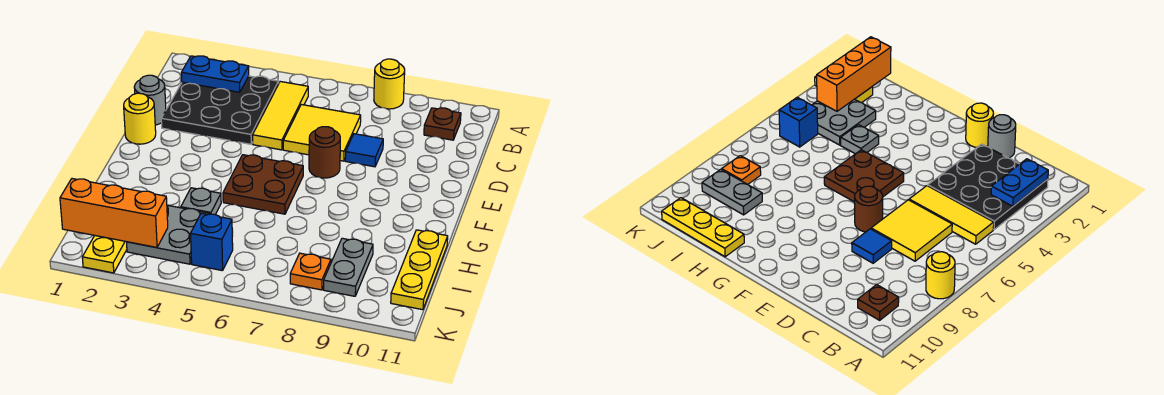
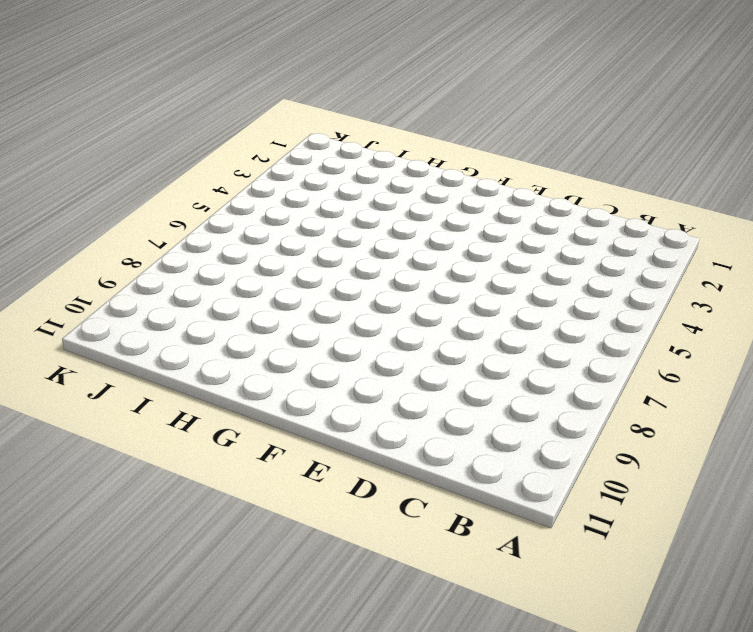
none -> yellow round brick A8 level 1
none -> black plate B2:D4 level 1
none -> yellow tile B5:D5 level 1

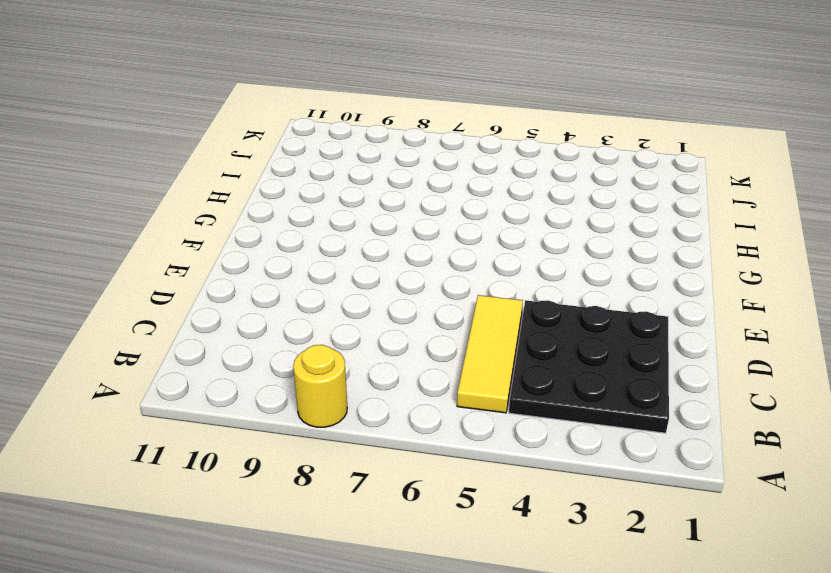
none -> brown plate B10 level 1
none -> yellow tile C6:D7 level 1
none -> grey round brick D1 level 1

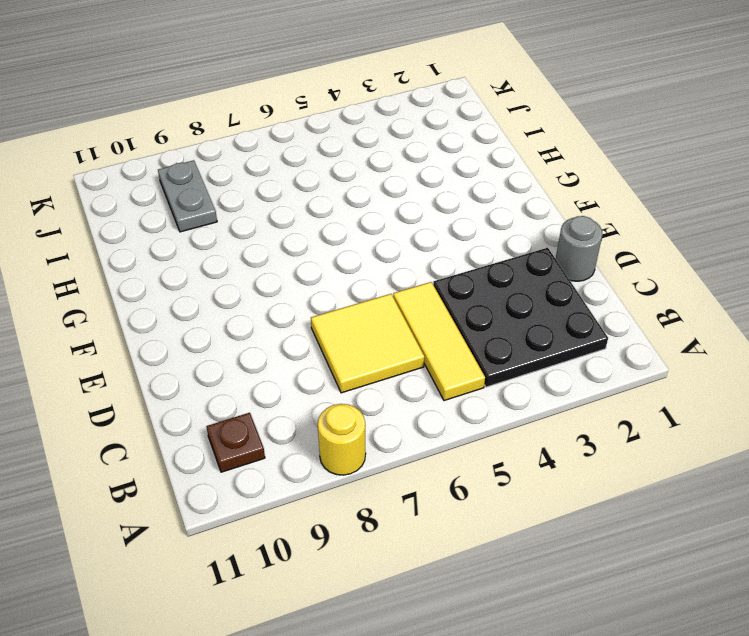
none -> blue tile D8 level 1
none -> yellow round brick E1 level 1
none -> brown round brick E7 level 1

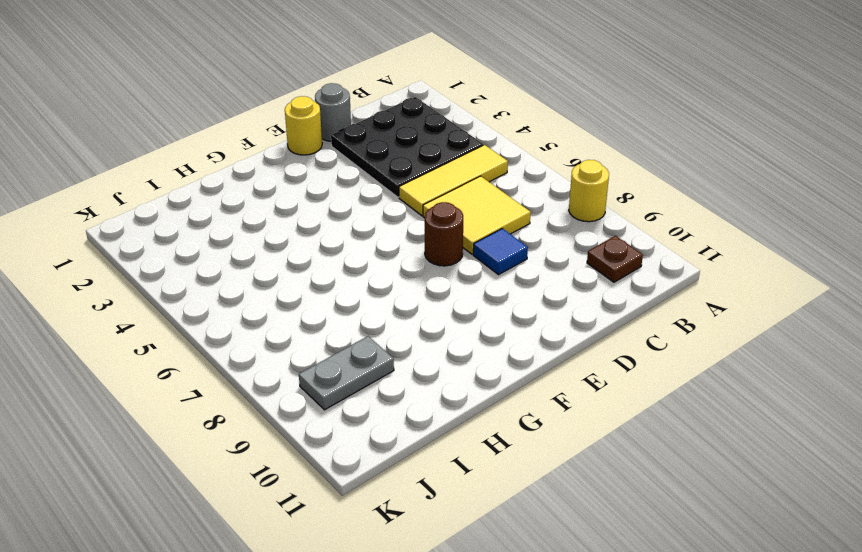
none -> brown plate F5:G6 level 1
none -> grey plate H4 level 1
none -> yellow plate H11:J11 level 1

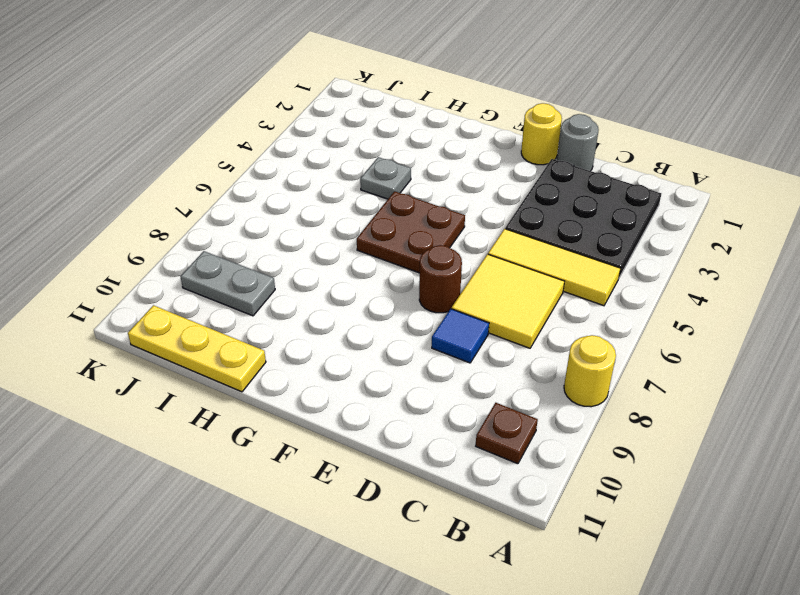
none -> grey plate I3:J4 level 1
none -> yellow plate J2:K2 level 1
none -> blue brick J5 level 1

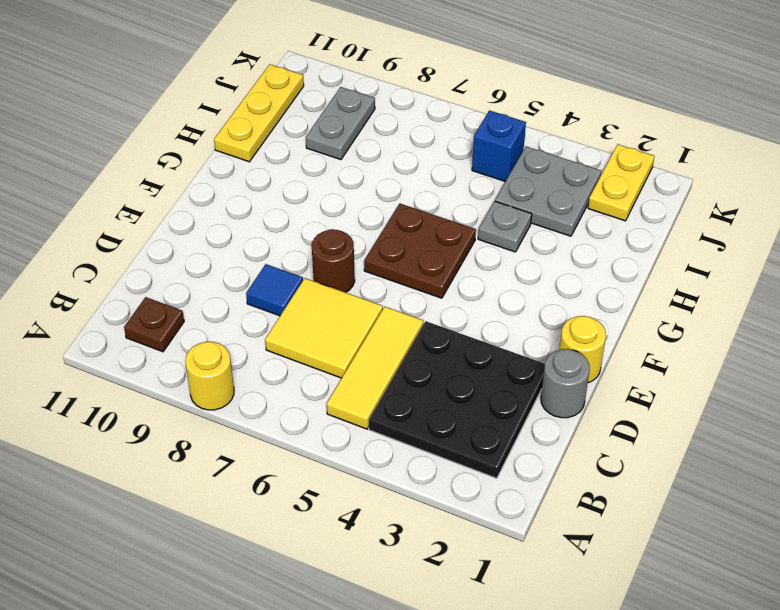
none -> orange plate J8 level 1
none -> blue plate B2:B3 level 2
none -> orange brick J1:J3 level 2

